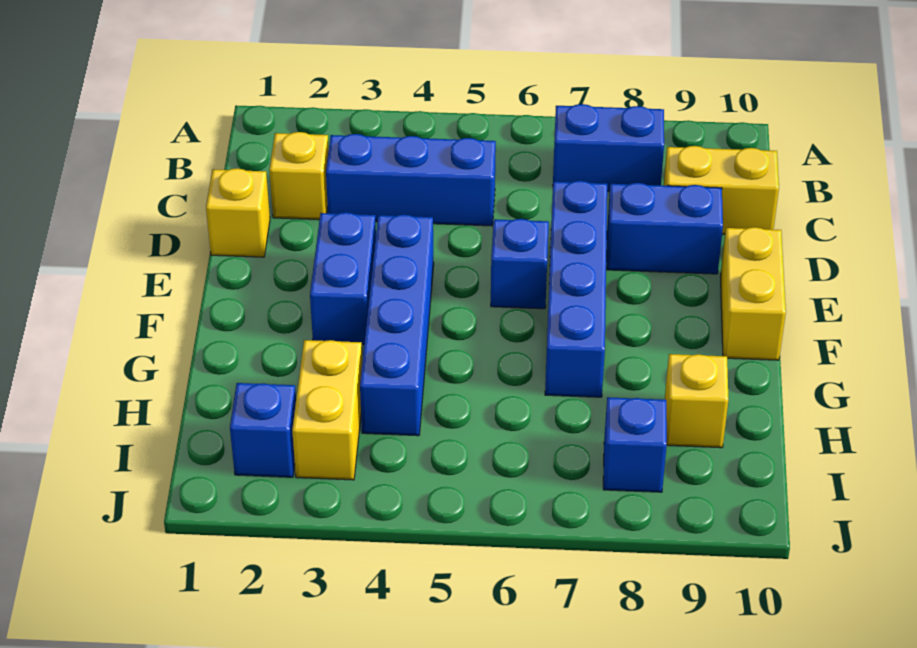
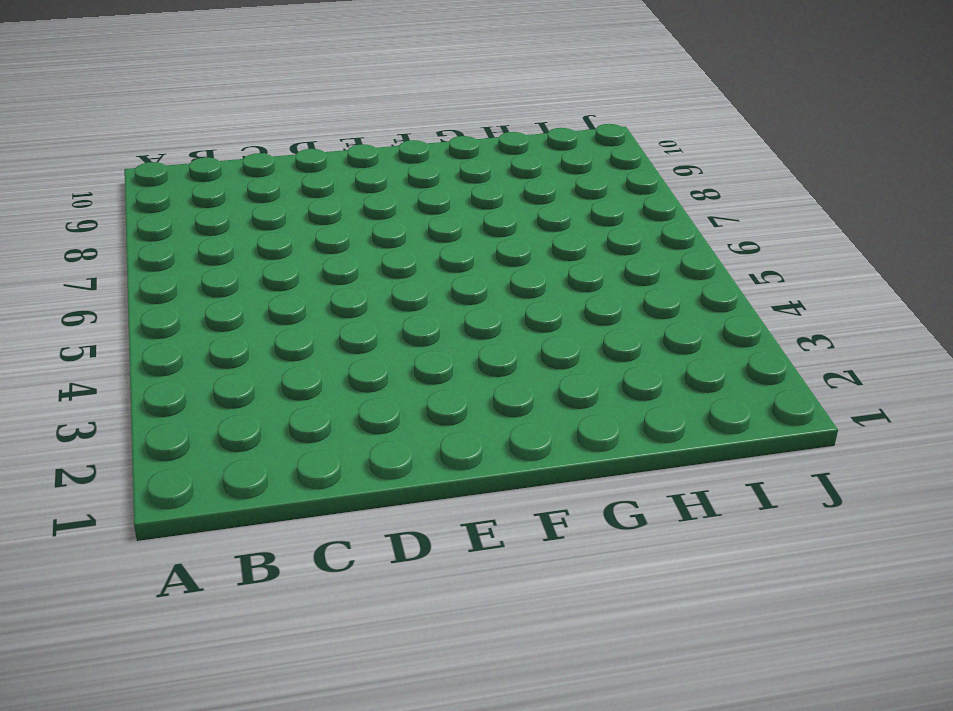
none -> blue brick B7:B8 level 1
none -> yellow brick C2 level 1
none -> blue brick C3:C5 level 1

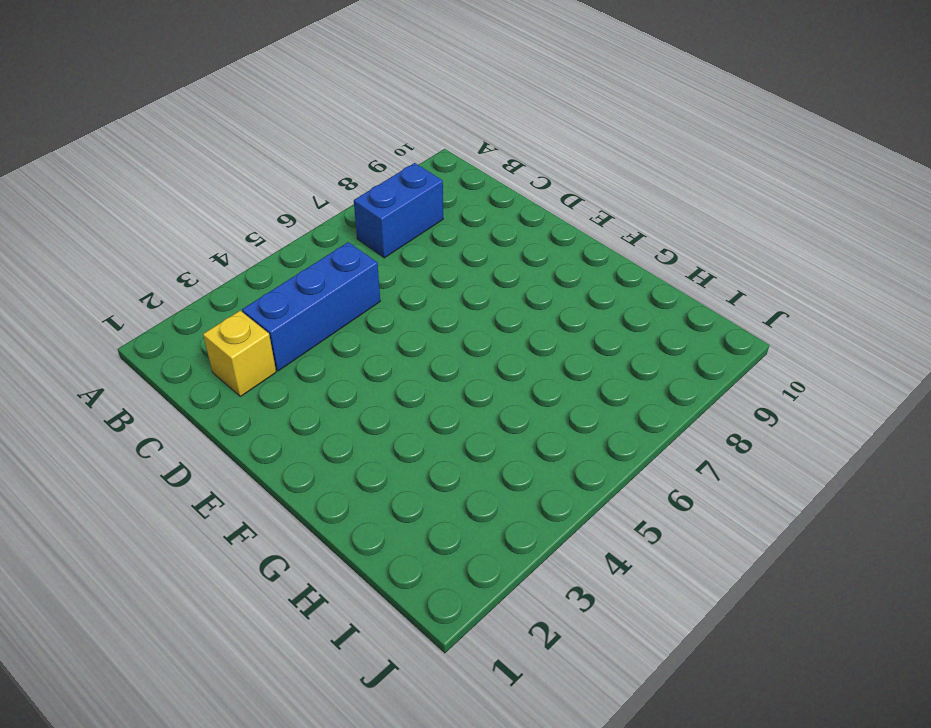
none -> yellow brick C9:C10 level 1
none -> yellow brick D1 level 1
none -> blue brick D7:G7 level 1

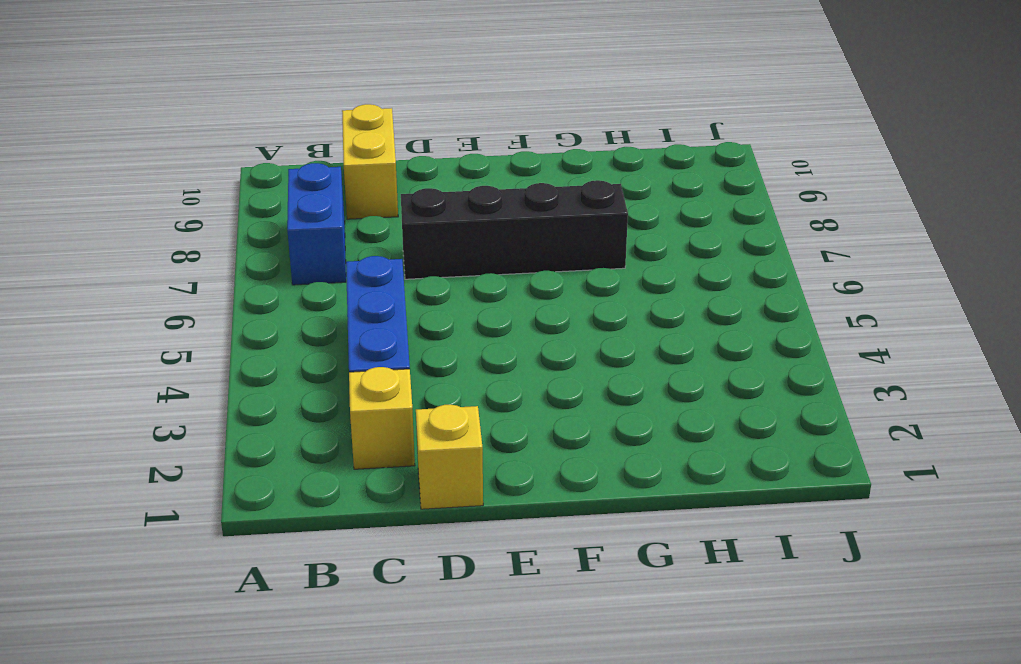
black brick D7:G7 level 1 -> blue brick D7:G7 level 1
none -> blue brick D8:D9 level 1
none -> blue brick E3:F3 level 1
none -> blue brick E4:H4 level 1

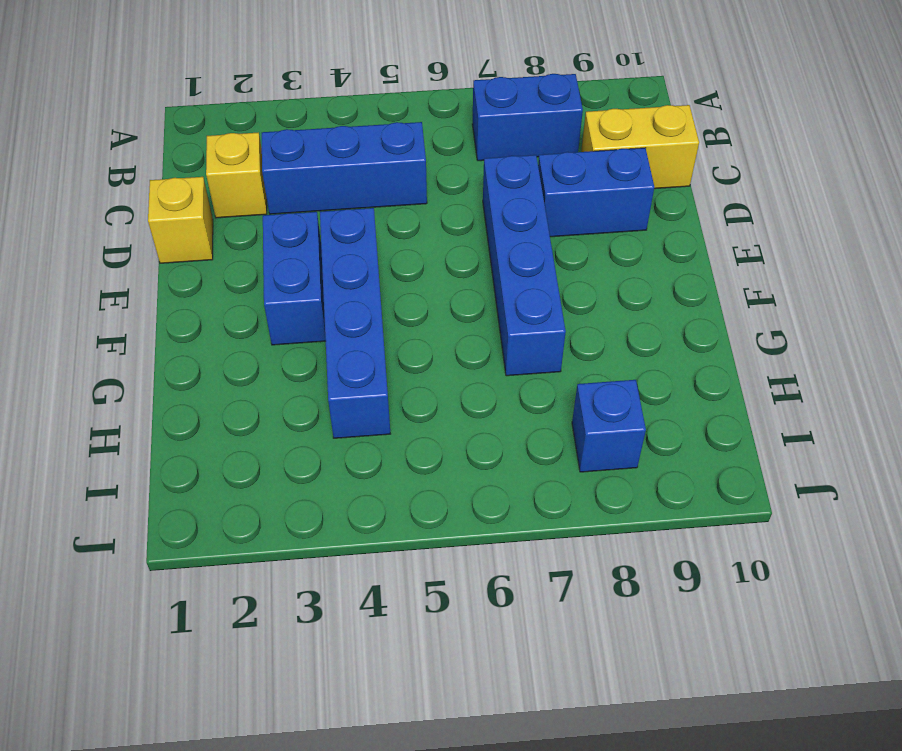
none -> blue brick E6 level 1
none -> yellow brick E10:F10 level 1
none -> yellow brick H3:I3 level 1

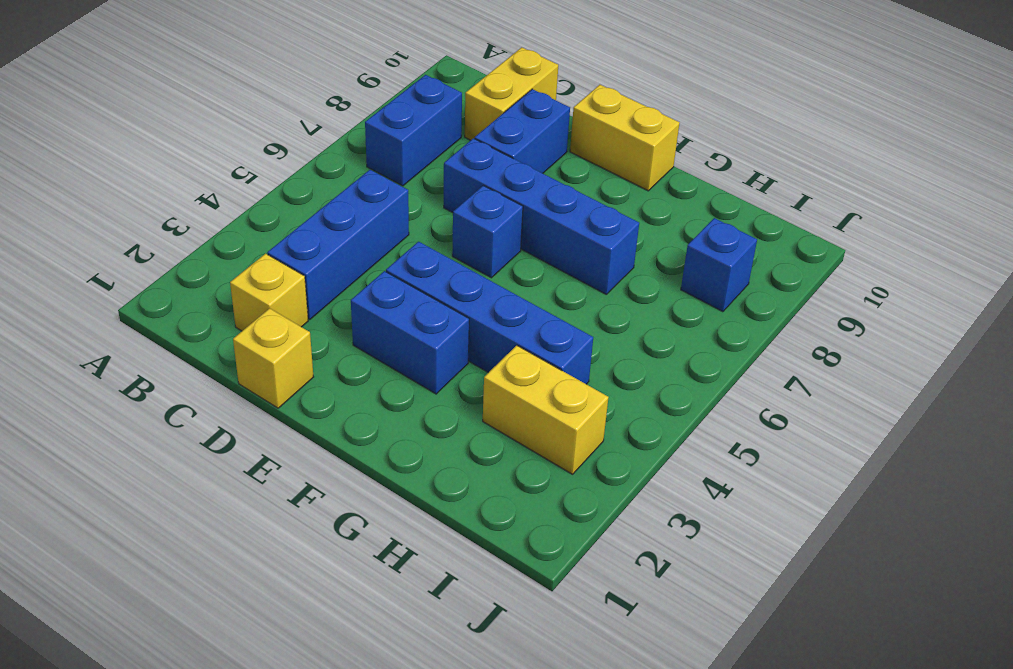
none -> yellow brick H9 level 1
none -> blue brick I2 level 1

